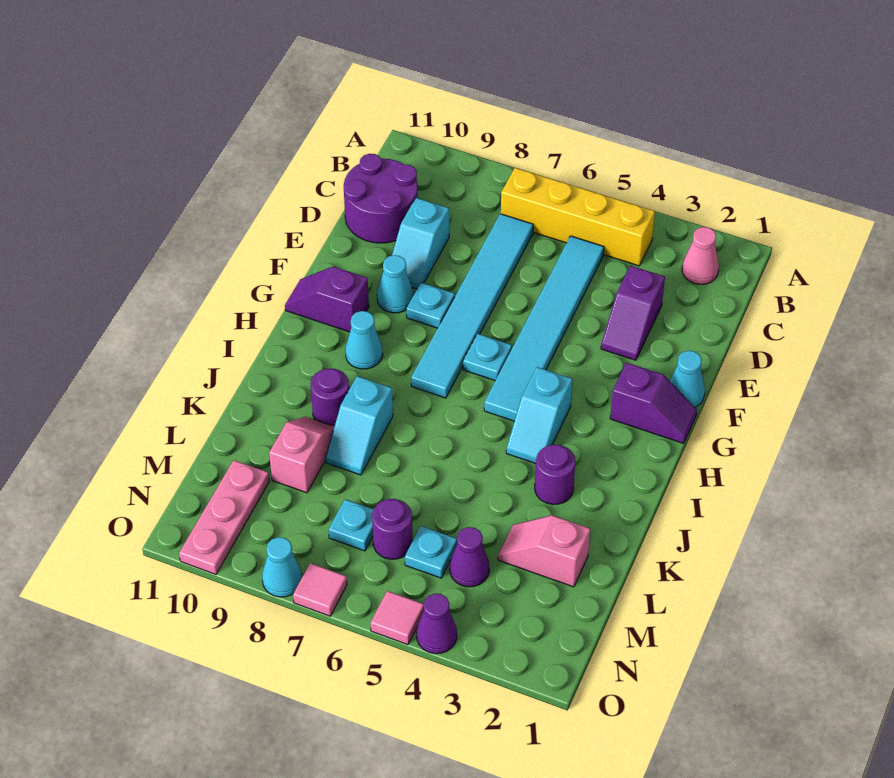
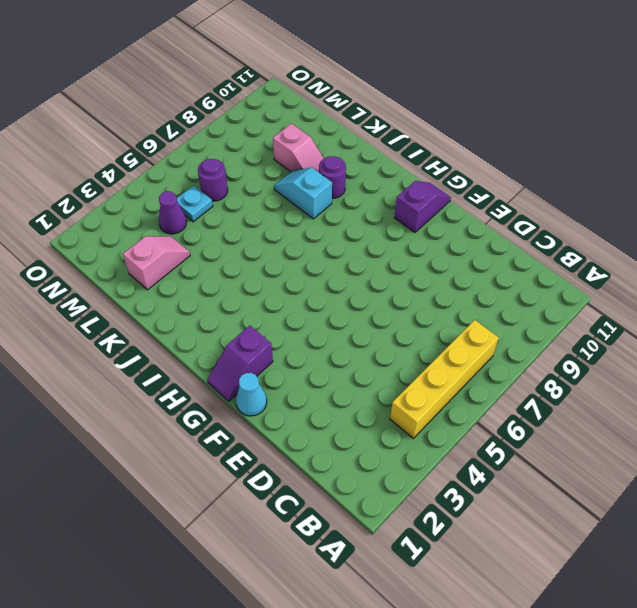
none -> pink cone B2 level 1
none -> cyan tile C5:H5 level 1
none -> cyan tile C7:H7 level 1

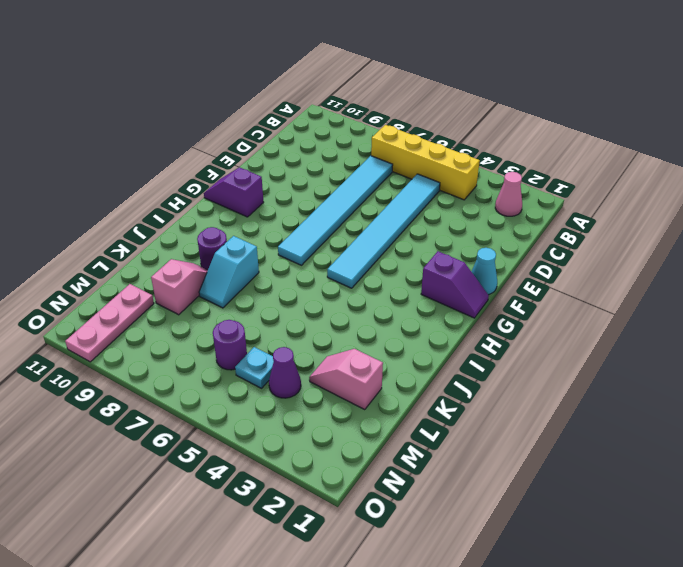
none -> purple round brick C10:D11 level 1
none -> purple slope D3:E3 level 1 top D
none -> cyan slope D9:E9 level 1 top D

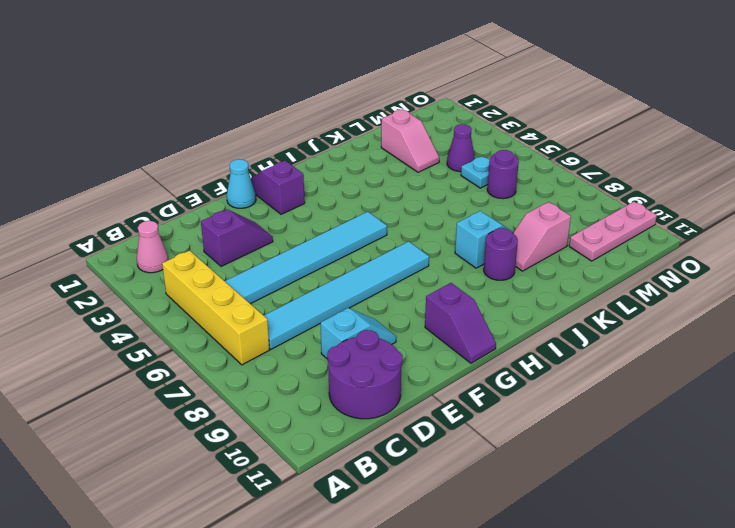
none -> cyan plate F8 level 1
none -> cyan cone F9 level 1
none -> cyan plate G6 level 1

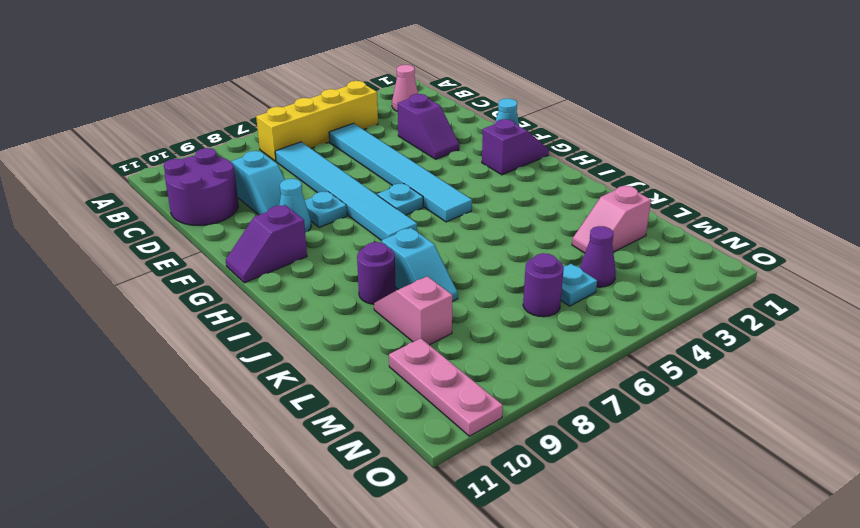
none -> cyan slope H4:I4 level 1 top H
none -> cyan cone H9 level 1
none -> purple round brick J3 level 1

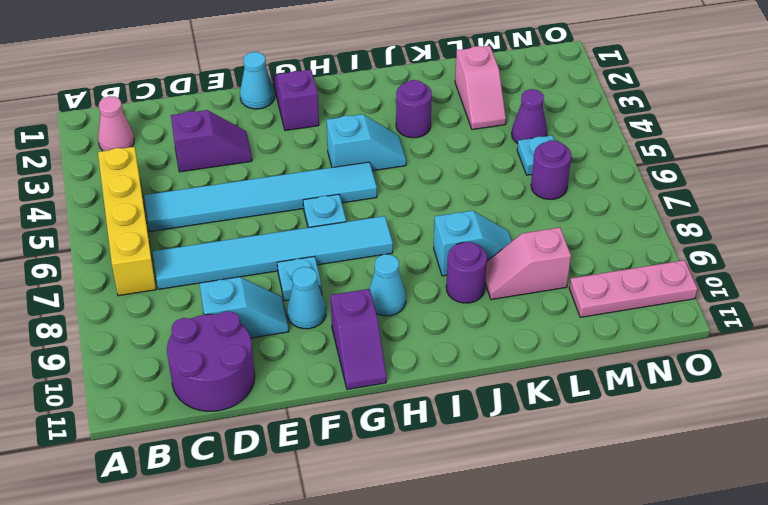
none -> cyan plate M7 level 1
none -> purple cone O4 level 1
none -> pink tile O5 level 1

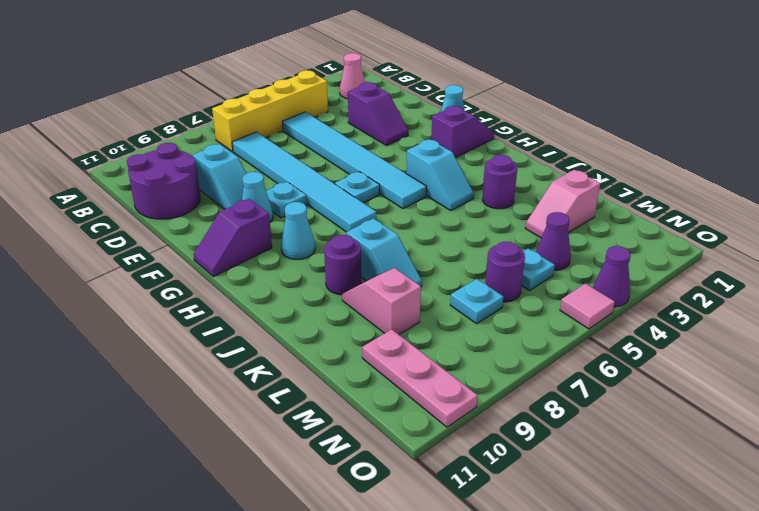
none -> pink tile O7 level 1
none -> cyan cone O8 level 1

